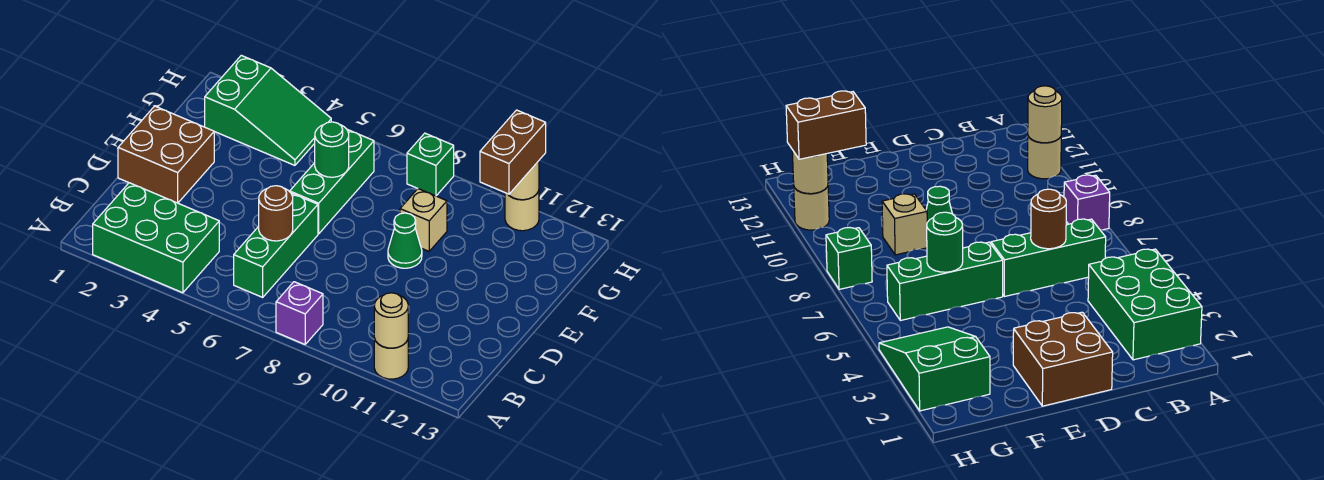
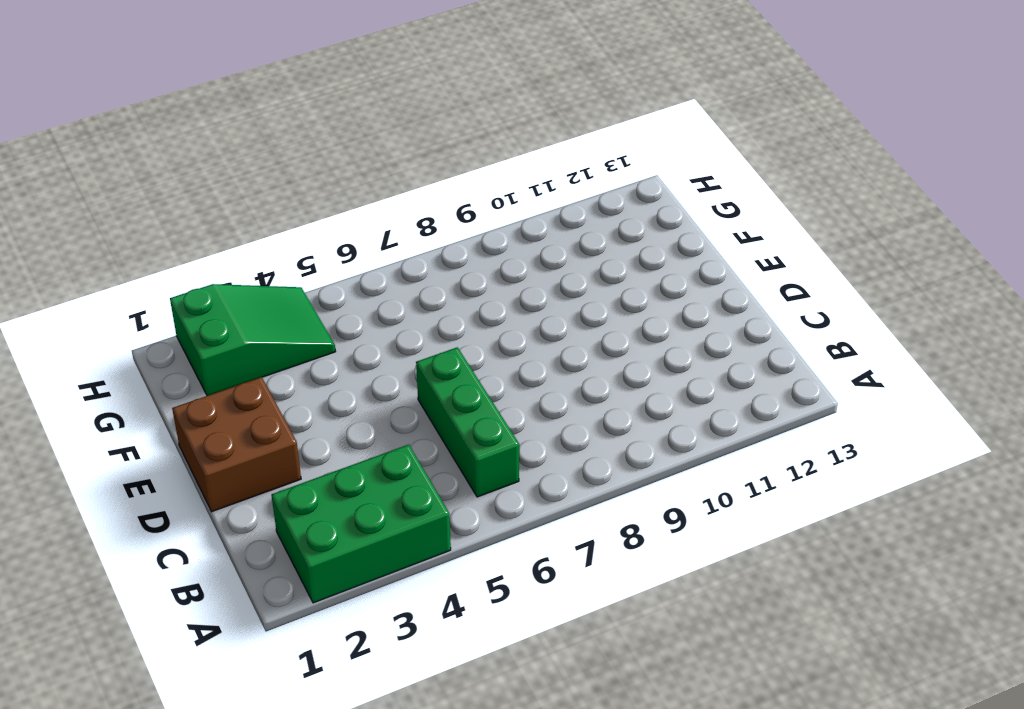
none -> purple brick A8 level 1
none -> tan round brick A11 level 1
none -> green brick E6:G6 level 1

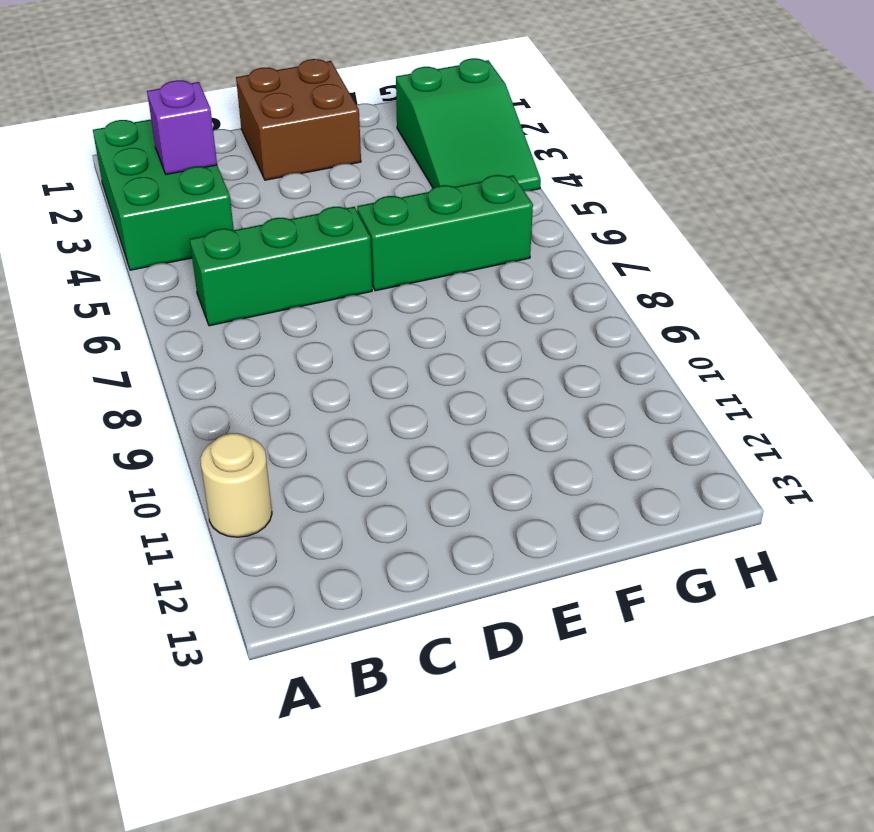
purple brick B3 level 2 -> purple brick A8 level 1
none -> green cone E9 level 1
none -> tan brick F9 level 1
none -> green brick H8 level 1

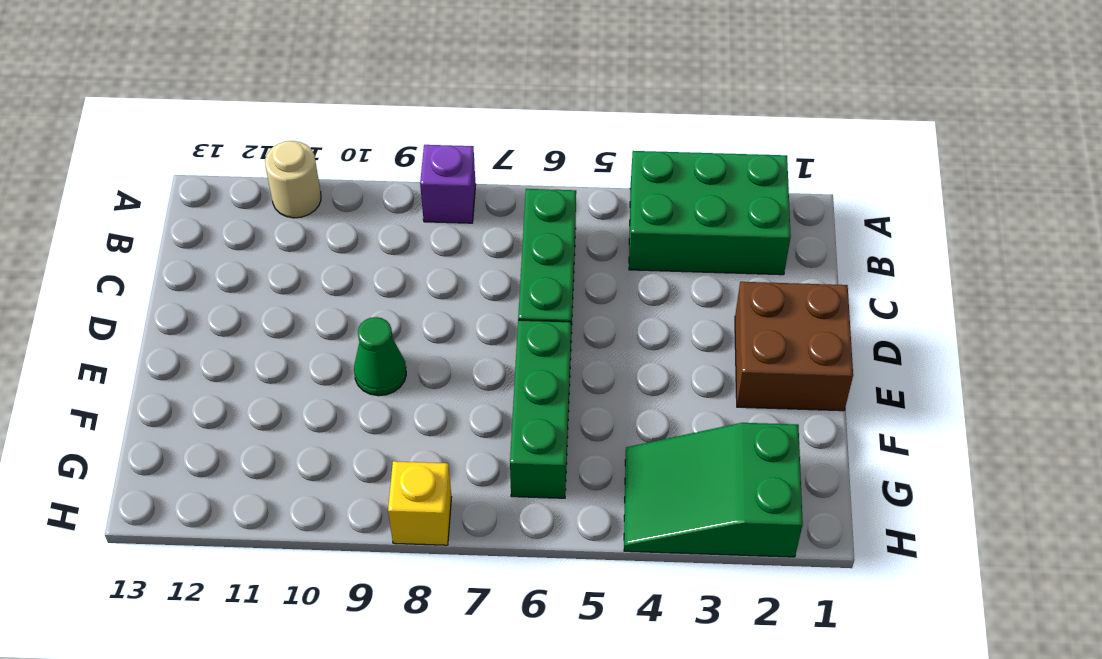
yellow brick H8 level 1 -> green brick H8 level 1
none -> tan brick F9 level 1
none -> tan round brick H11 level 1
none -> tan round brick A11 level 2

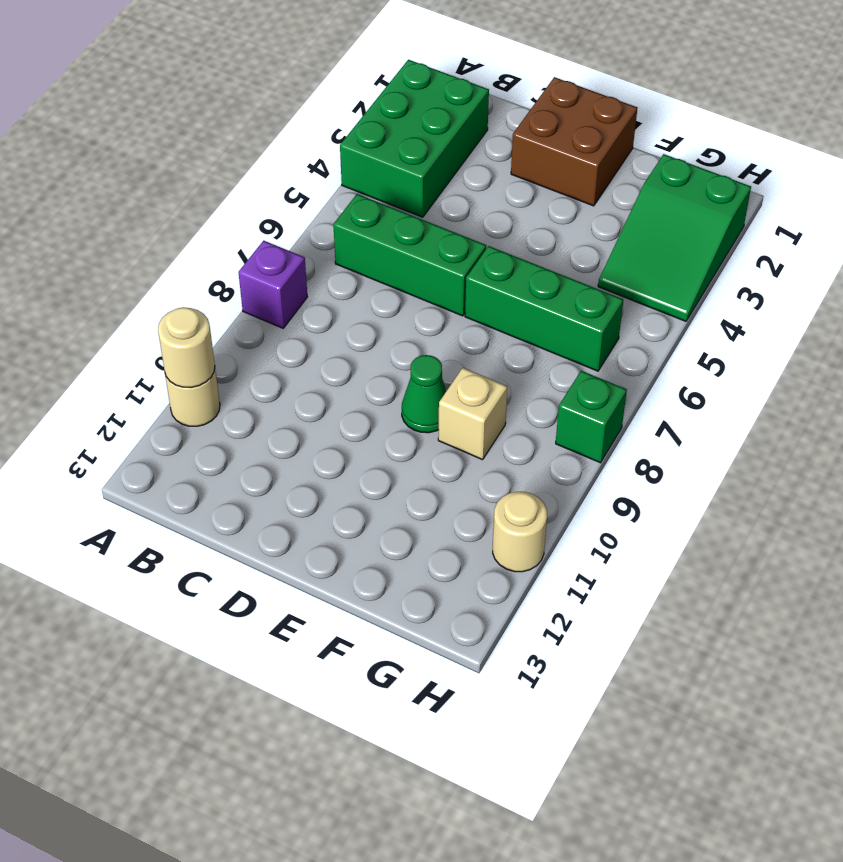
none -> brown round brick C6 level 2
none -> green round brick F6 level 2
none -> tan round brick H11 level 2

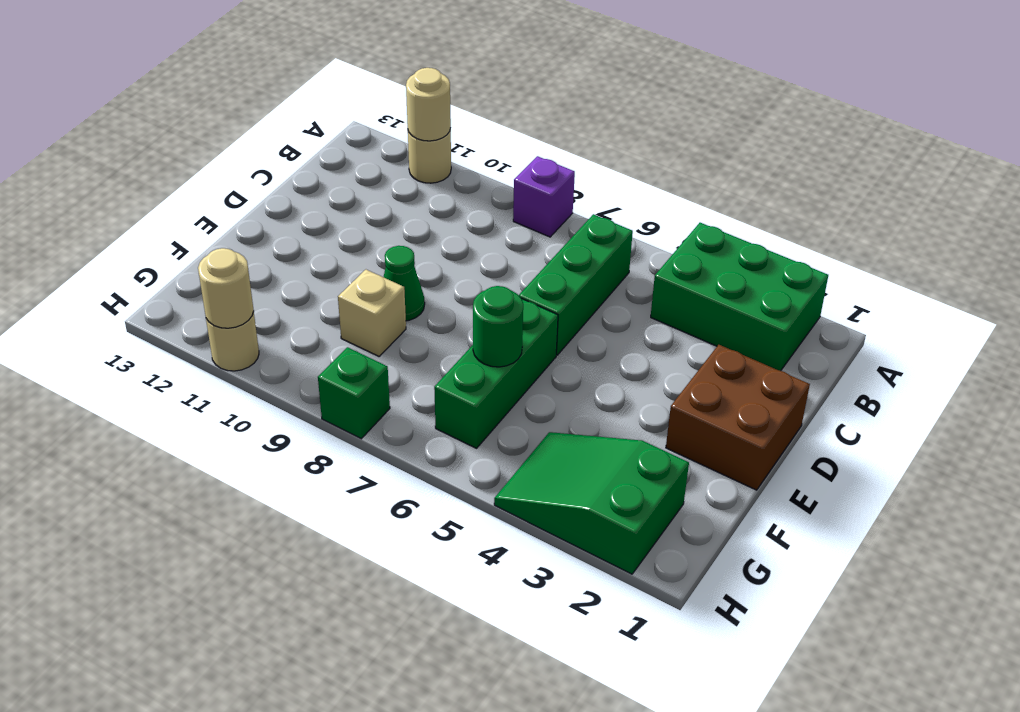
none -> brown round brick C6 level 2
none -> brown brick G11:H11 level 3

